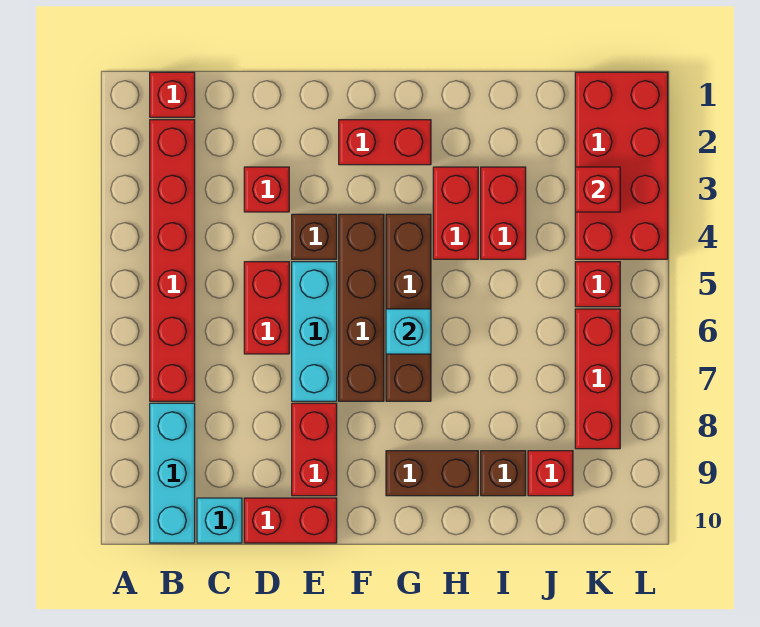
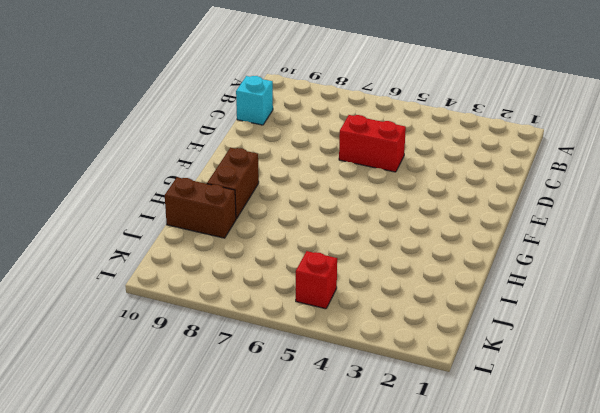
brown brick I9:I10 level 1 -> brown brick I9 level 1
none -> red brick B1 level 1
none -> red brick B2:B7 level 1
none -> cyan brick B8:B10 level 1

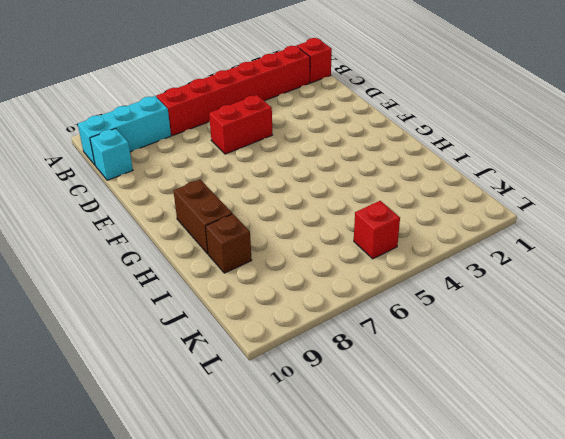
none -> red brick D3 level 1
none -> red brick D10:E10 level 1
none -> brown brick E4 level 1

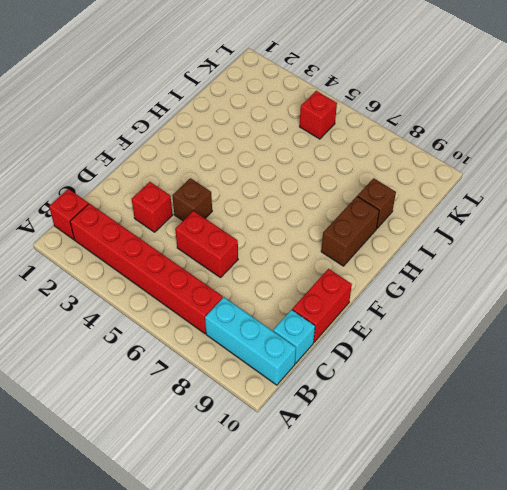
none -> cyan brick E5:E7 level 1
none -> red brick E8:E9 level 1
none -> red brick F2:G2 level 1

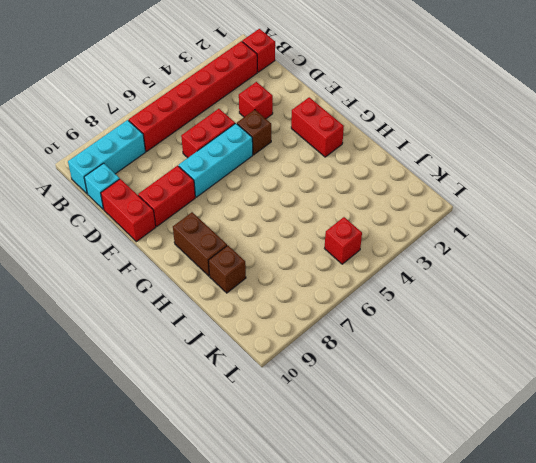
none -> brown brick F4:F7 level 1
none -> brown brick G4:G7 level 1
none -> red brick H3:H4 level 1

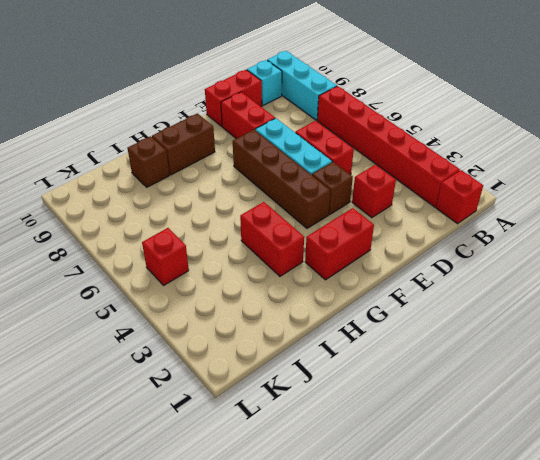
none -> brown brick G4:G7 level 1
none -> red brick I3:I4 level 1
none -> red brick J9 level 1

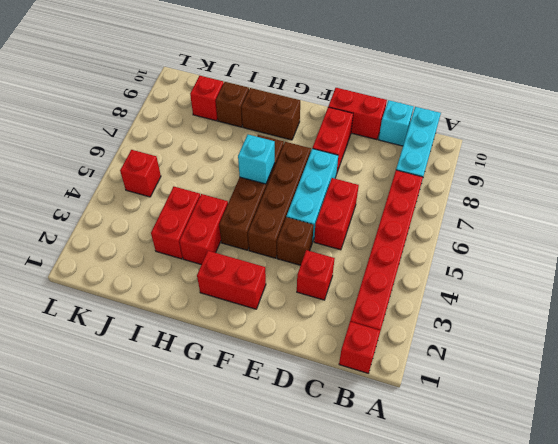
none -> red brick K1:L4 level 1
none -> red brick K6:K8 level 1
none -> red brick K3 level 2

